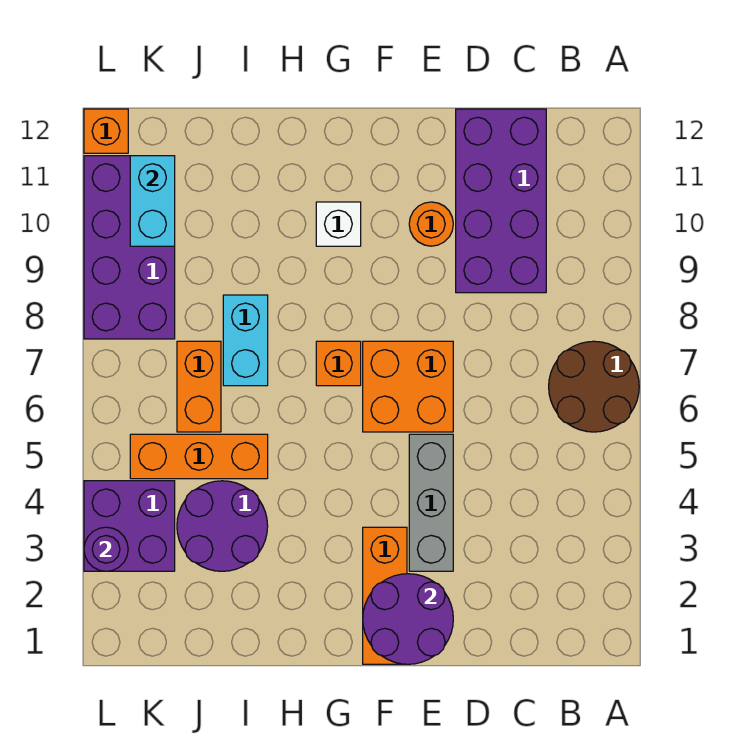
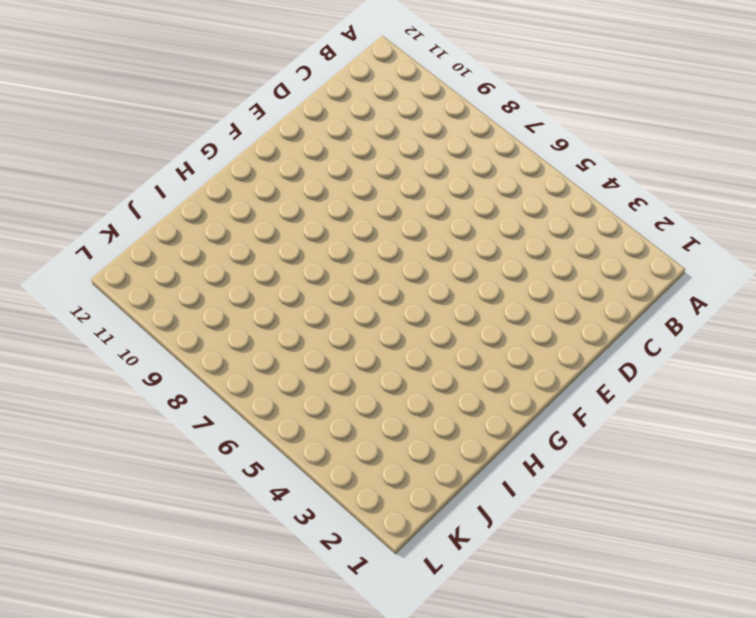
none -> brown round brick A6:B7 level 1
none -> purple brick C9:D12 level 1
none -> grey brick E3:E5 level 1

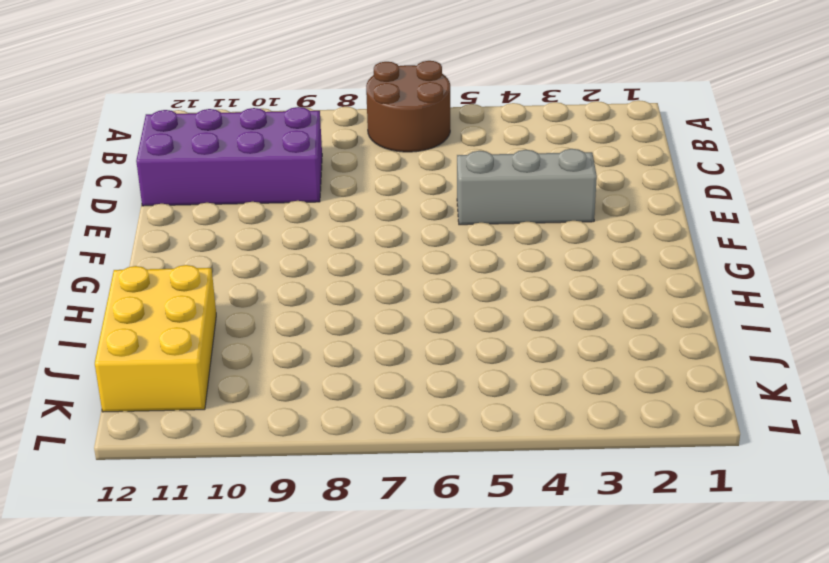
yellow brick I11:K12 level 1 -> purple brick K8:L11 level 1
none -> orange brick E6:F7 level 1
none -> orange round brick E10 level 1
none -> orange brick F1:F3 level 1

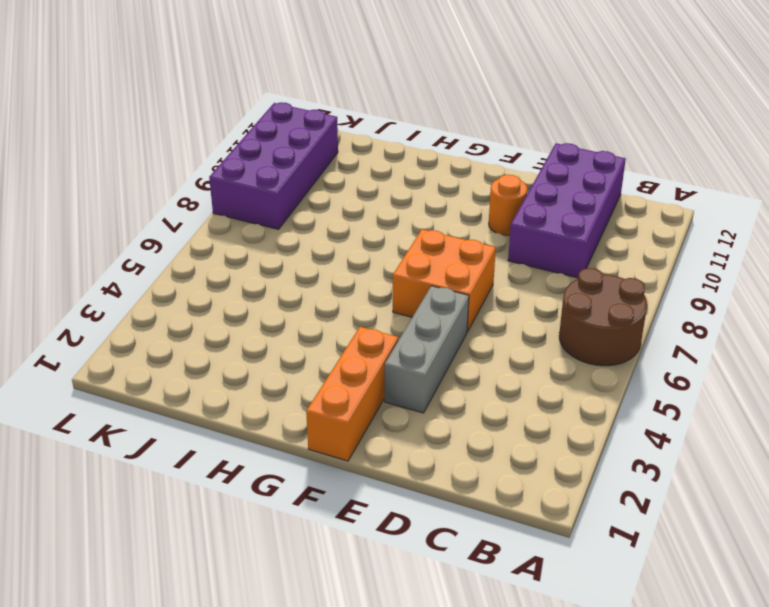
none -> orange brick G7 level 1
none -> white brick G10 level 1
none -> purple round brick I3:J4 level 1

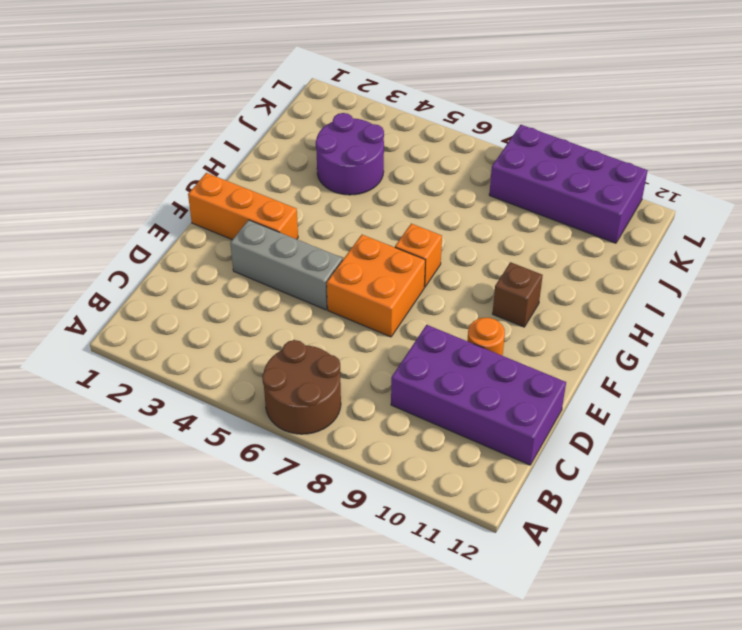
brown brick G10 level 1 -> white brick G10 level 1
none -> orange brick I5:K5 level 1
none -> cyan brick I7:I8 level 1
none -> orange brick J6:J7 level 1

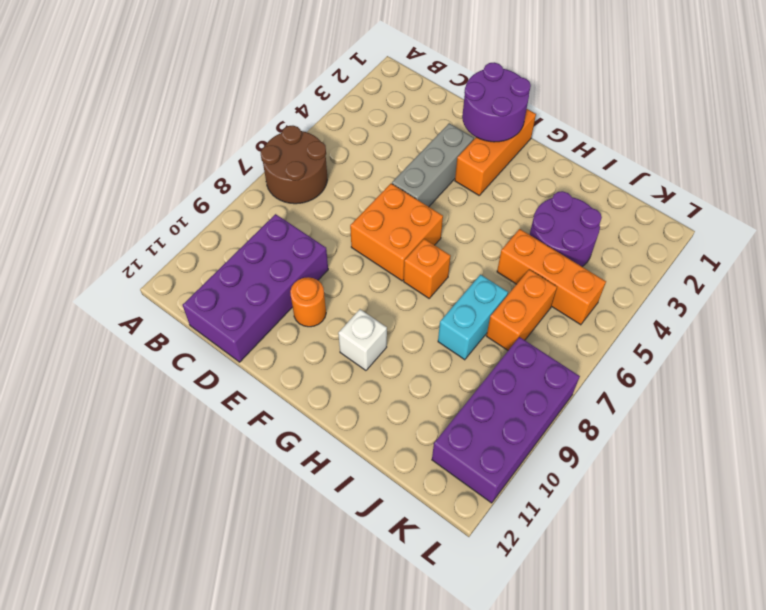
none -> purple brick K3:L4 level 1
none -> orange brick L12 level 1
none -> cyan brick K10:K11 level 2

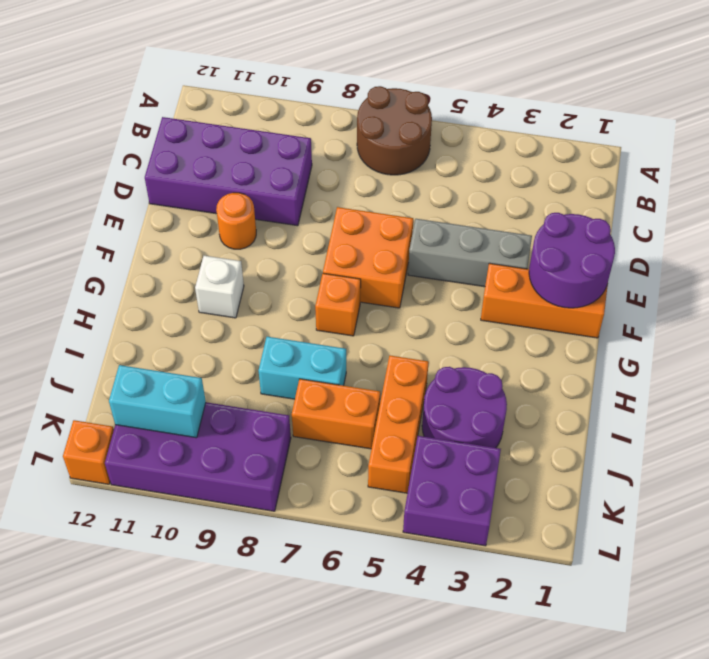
none -> purple round brick L3 level 2

